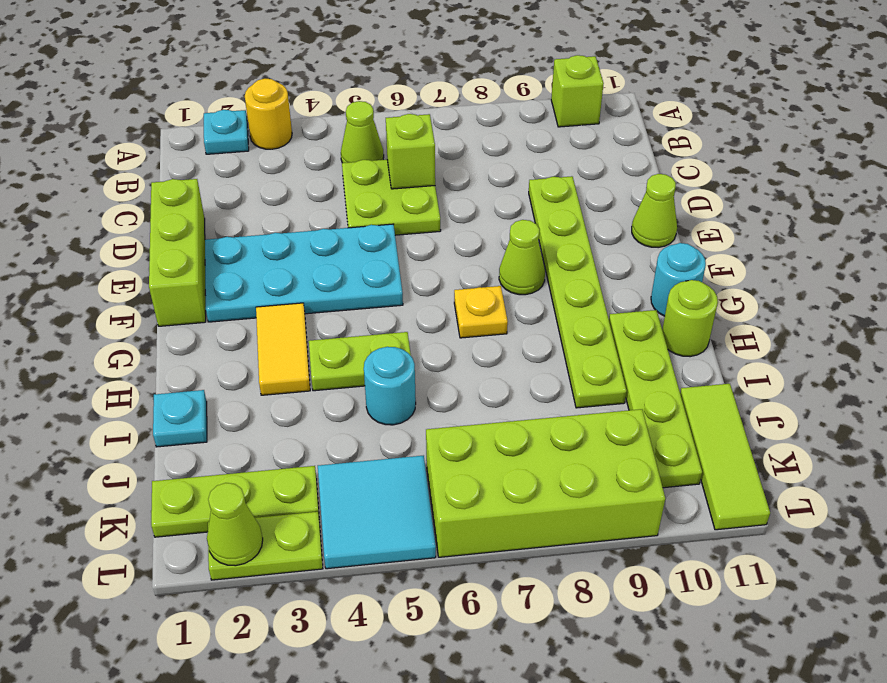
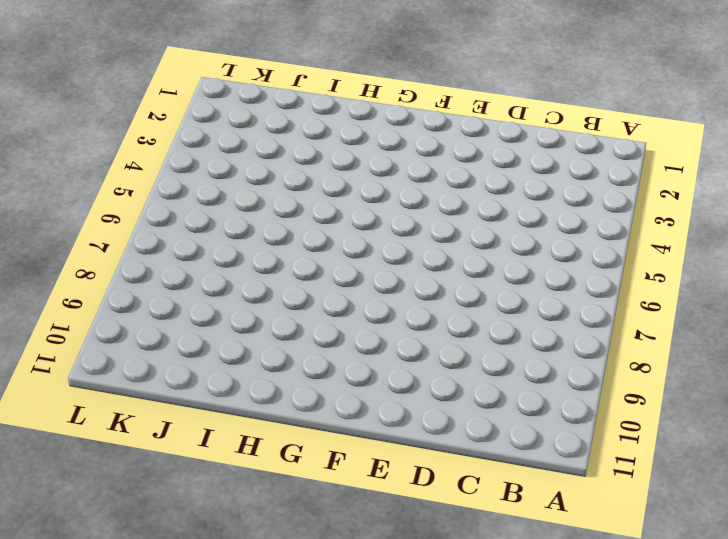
none -> cyan plate A2 level 1
none -> yellow round brick A3 level 1
none -> lime brick A10 level 1

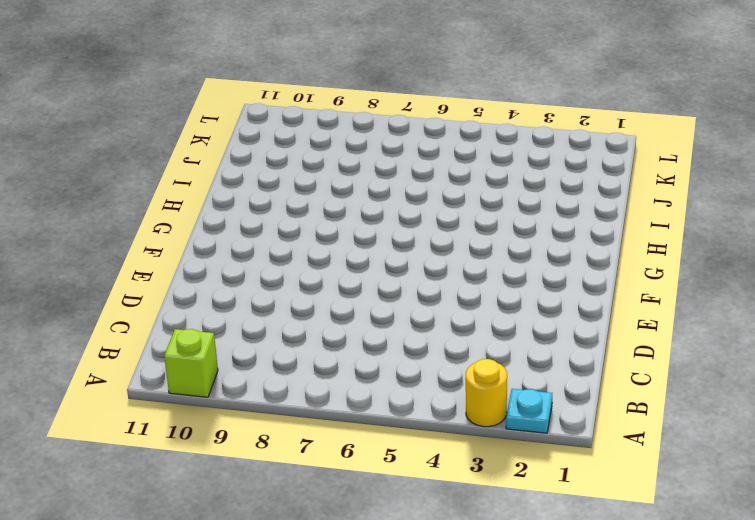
none -> lime cone B5 level 1
none -> lime plate C5:D6 level 1
none -> lime brick D1:F1 level 1

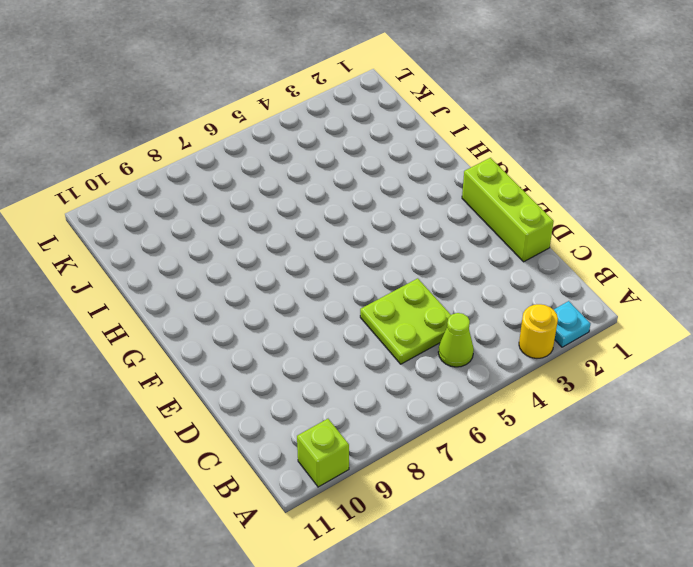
none -> lime plate D9:I9 level 1
none -> cyan plate E2:F5 level 1
none -> lime cone E11 level 1

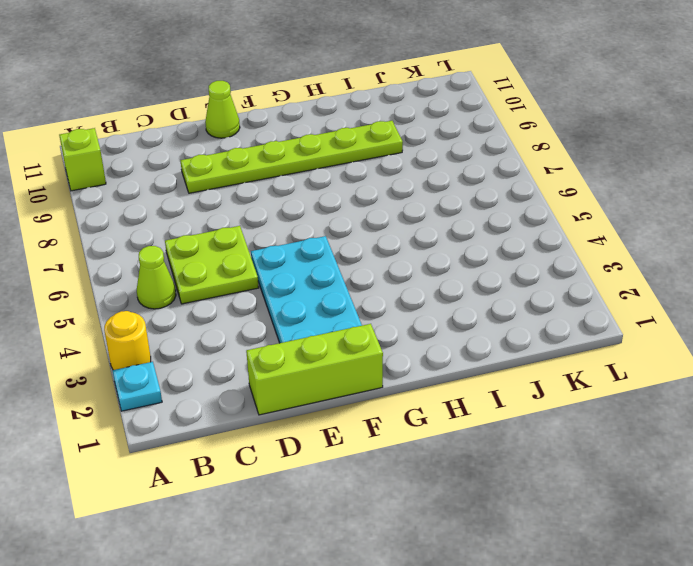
none -> lime cone F8 level 1
none -> yellow tile G3:H3 level 1
none -> yellow plate G7 level 1

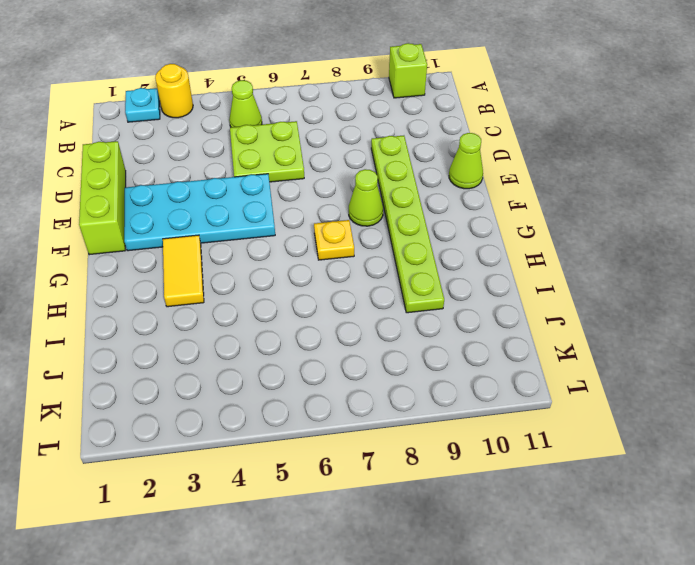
none -> cyan round brick G11 level 1
none -> lime plate H4:H5 level 1
none -> lime plate H10:K10 level 1

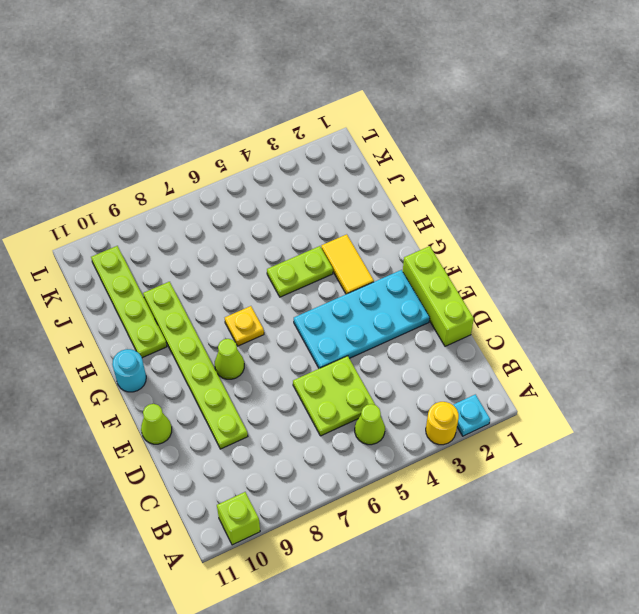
none -> lime round brick H11 level 1
none -> cyan plate I1 level 1
none -> cyan round brick I5 level 1

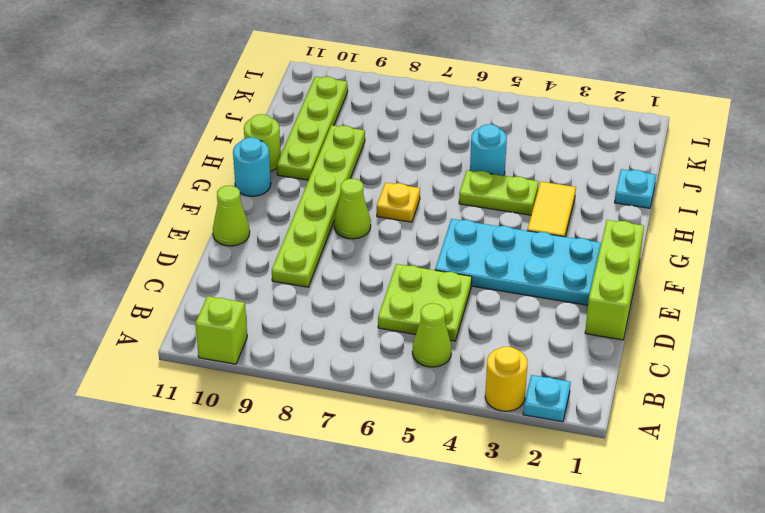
none -> lime tile J11:L11 level 1
none -> lime plate K1:K3 level 1
none -> cyan tile K4:L5 level 1

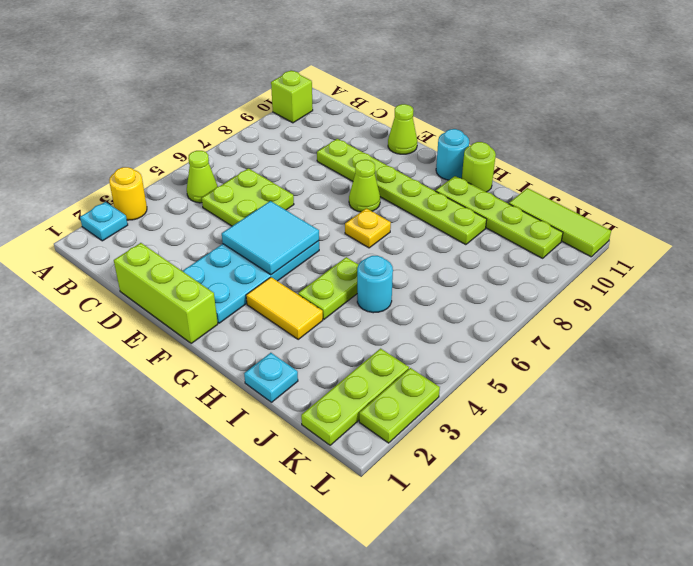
cyan tile E4:F5 level 2 -> cyan tile K4:L5 level 1
none -> lime brick K6:L9 level 1
none -> lime brick C6 level 2
none -> lime cone L2 level 2

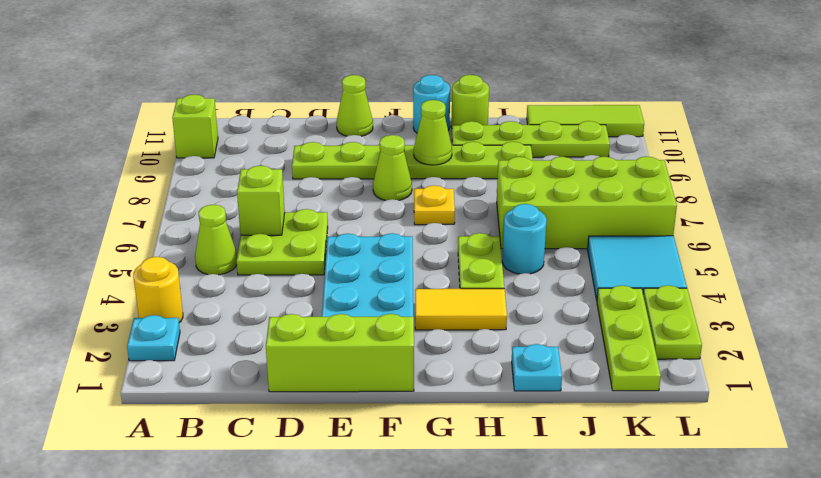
lime cone G9 level 2 -> lime cone L2 level 2
lime brick I6:L7 level 1 -> lime brick K6:L9 level 1

